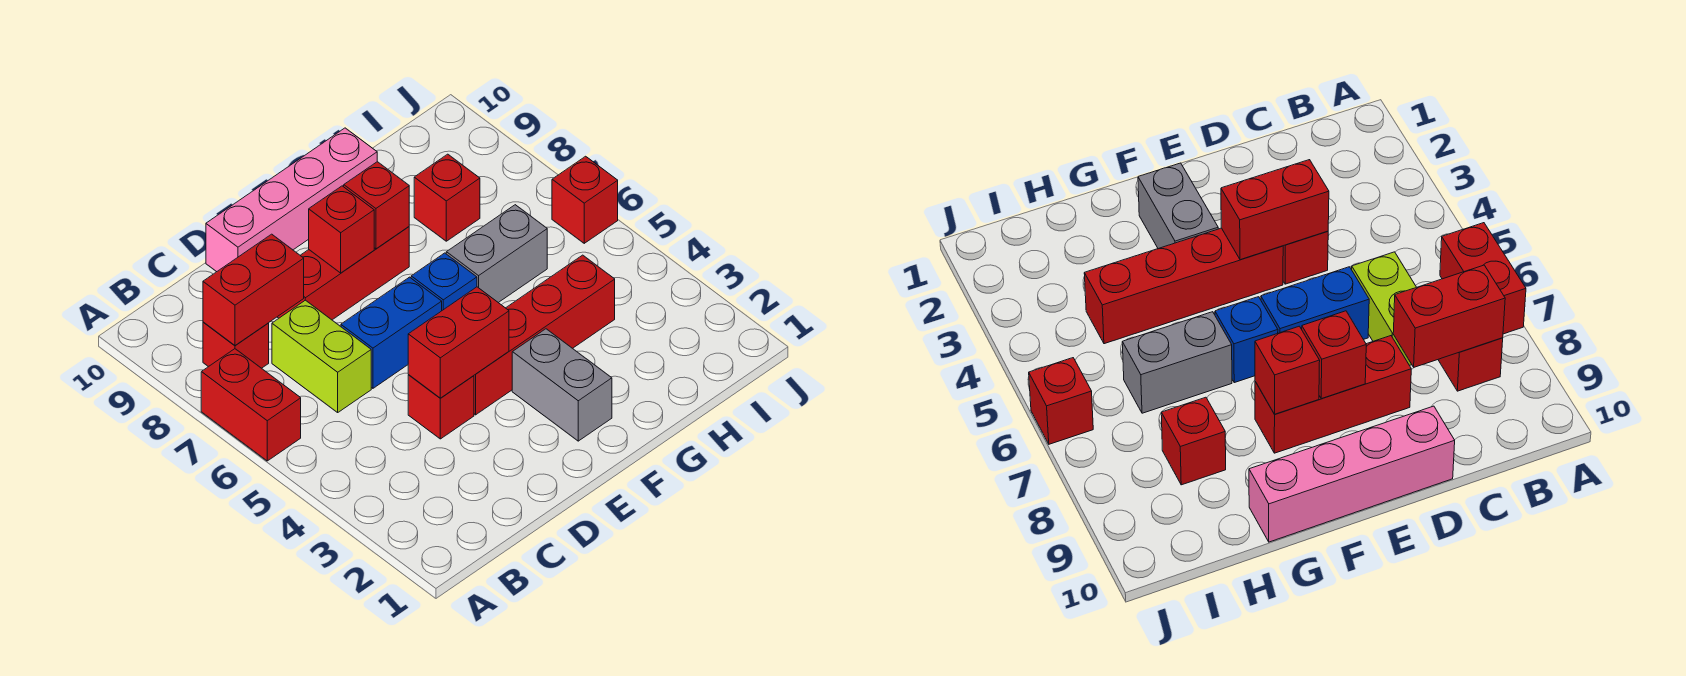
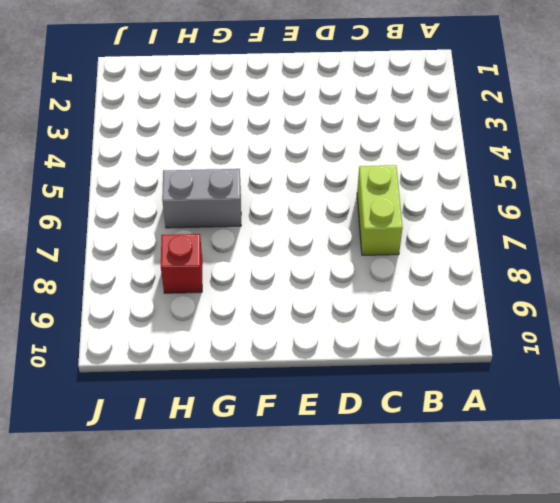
none -> red brick A6:A7 level 1
none -> red brick B8 level 1
none -> red brick D4 level 1

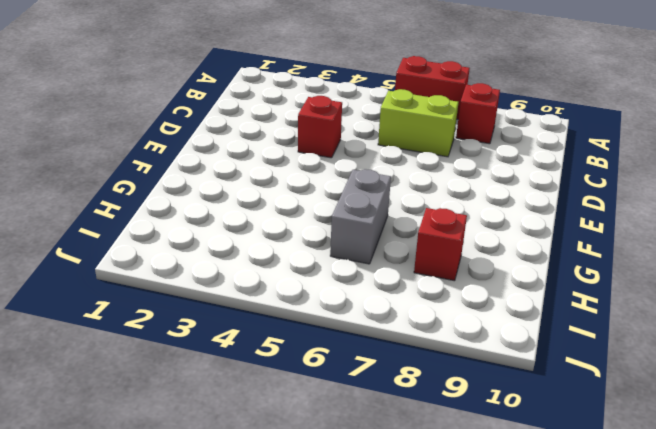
none -> blue brick D6:E6 level 1
none -> red brick D8:F8 level 1
none -> pink brick D10:G10 level 1

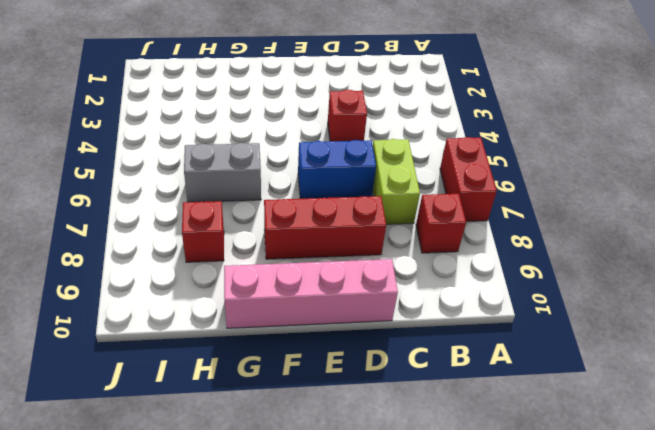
none -> red brick E4:H4 level 1
none -> grey brick F2:F3 level 1
none -> blue brick F6 level 1

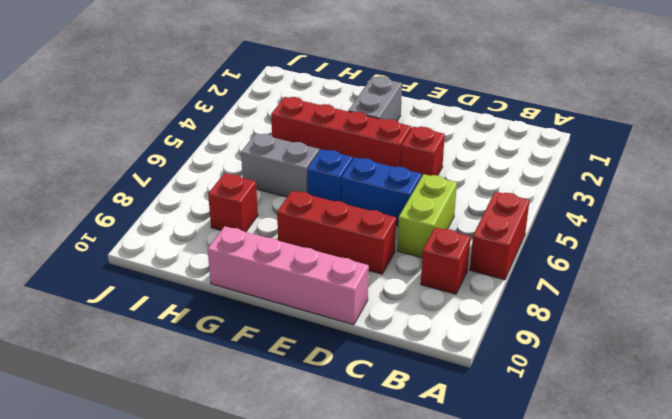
none -> red brick J6 level 1
none -> red brick B8:C8 level 2
none -> red brick D4:E4 level 2

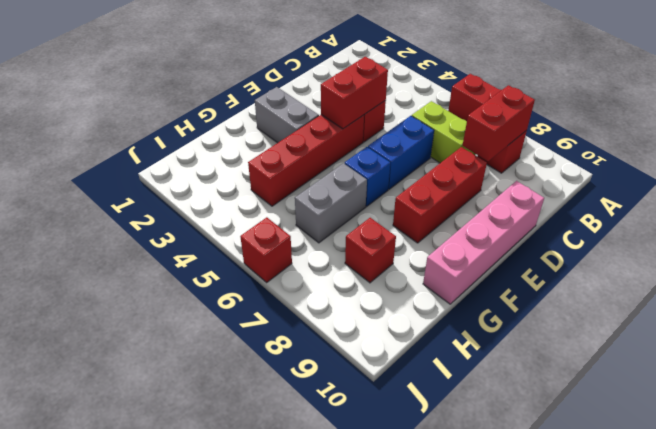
none -> red brick E8 level 2
none -> red brick F8 level 2

